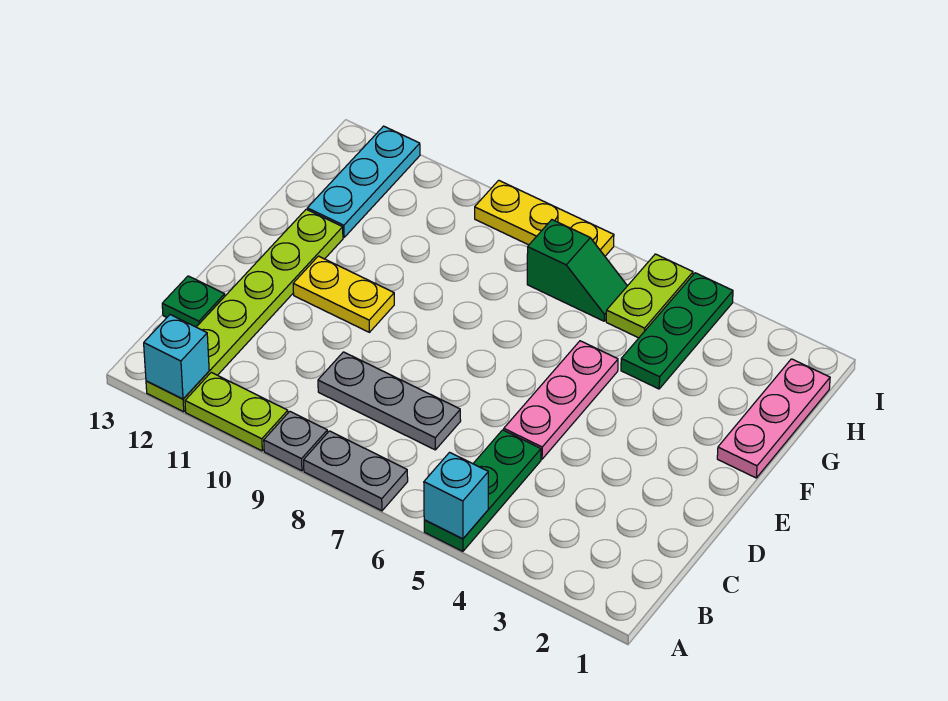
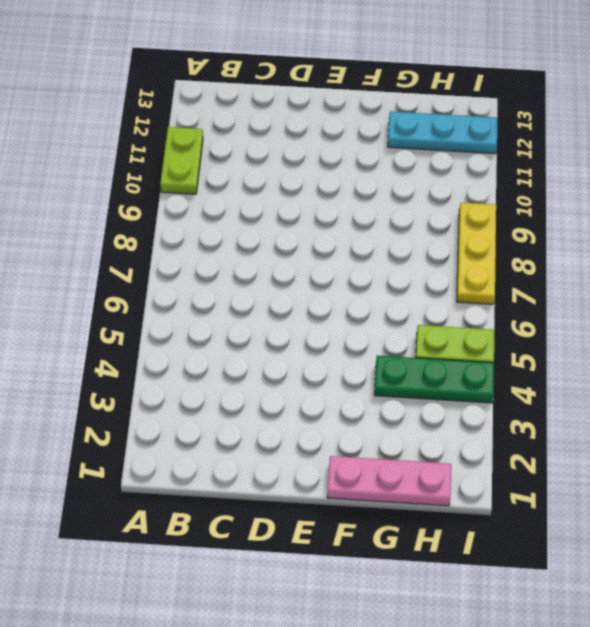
none -> green plate A5:C5 level 1
none -> grey plate A7:A8 level 1
none -> grey plate A9 level 1

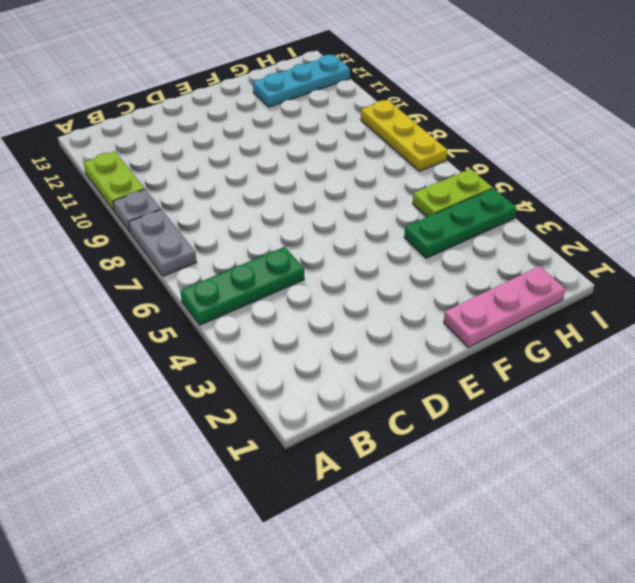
none -> lime plate A12:F12 level 1
none -> grey plate C7:C9 level 1
none -> green plate C13 level 1

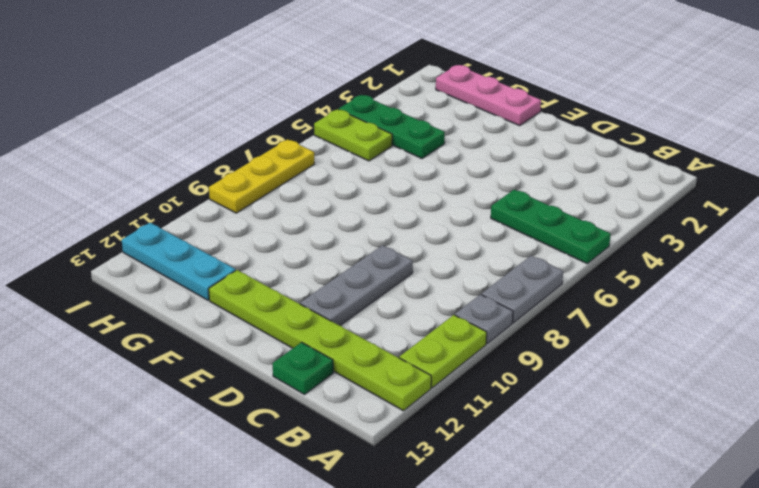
grey plate D9:D11 level 1 -> grey plate C7:C9 level 1
none -> pink plate D5:F5 level 1
none -> yellow plate E10:E11 level 1
none -> green slope H6:H7 level 1 top 7

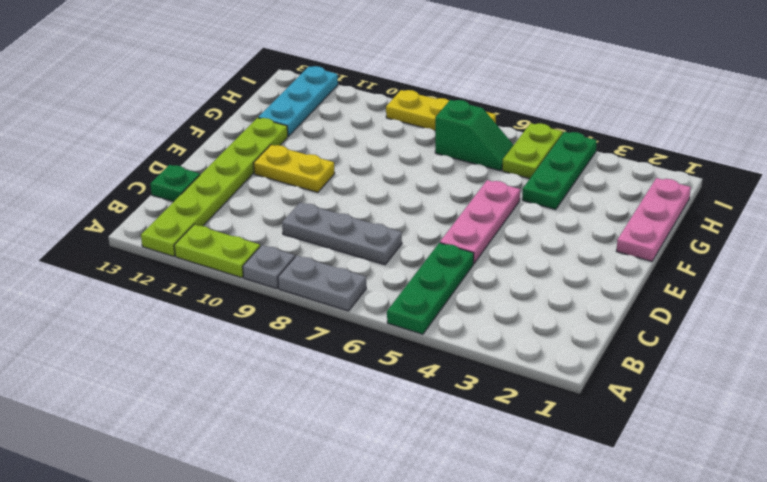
none -> cyan brick A5 level 2
none -> cyan brick A12 level 2

